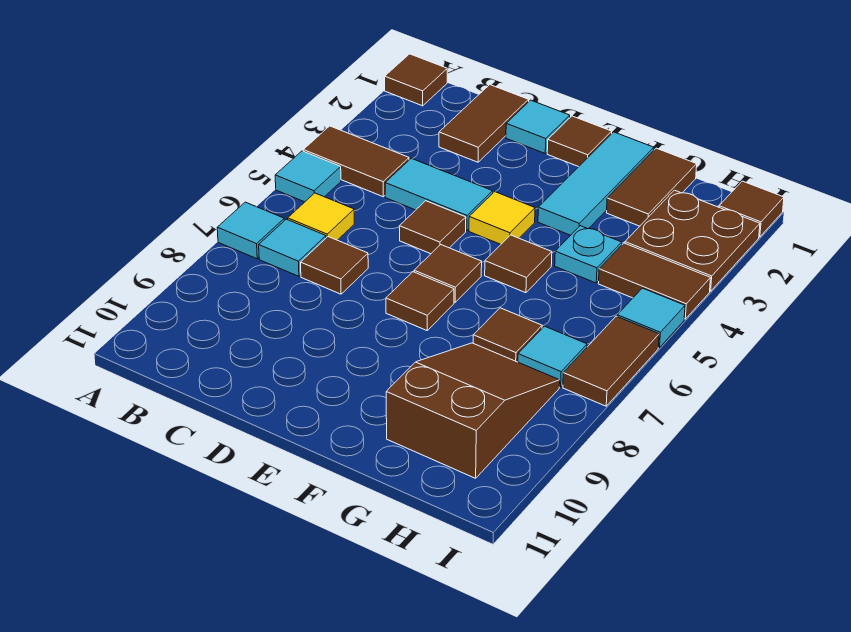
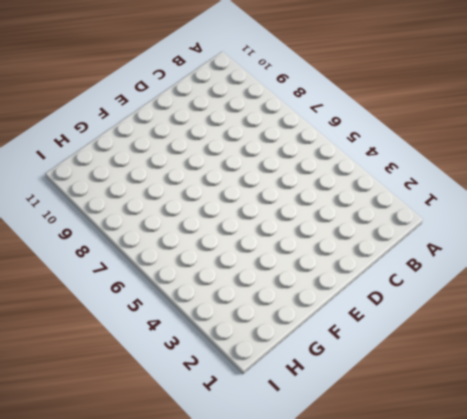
none -> brown tile A1 level 1
none -> brown tile A4:B4 level 1
none -> cyan tile A5 level 1

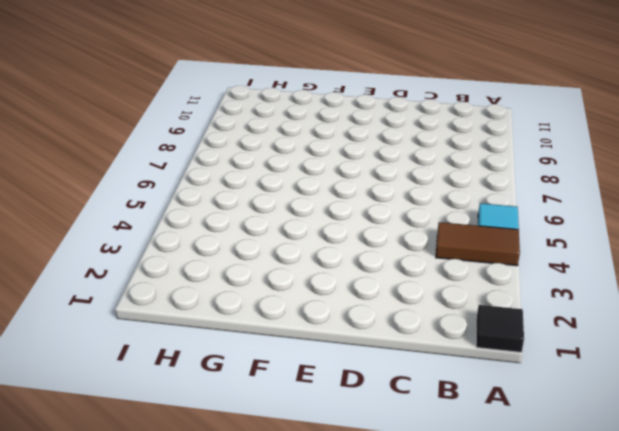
black tile A1 level 1 -> brown tile A1 level 1
none -> cyan tile A7 level 1
none -> yellow tile B6 level 1
none -> cyan tile B7 level 1

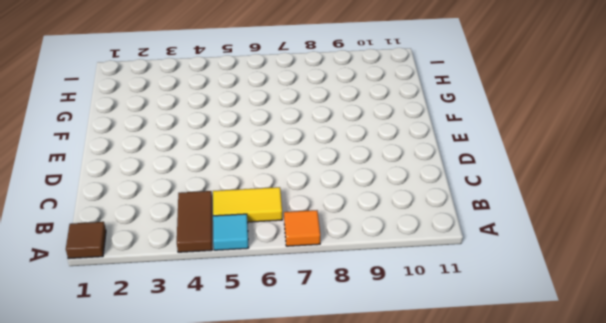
orange tile A7 level 1 -> cyan tile A7 level 1
yellow tile B5:B6 level 1 -> yellow tile B6 level 1
none -> cyan tile B7 level 1
none -> brown tile C1:C2 level 1
none -> cyan tile C4:D4 level 1

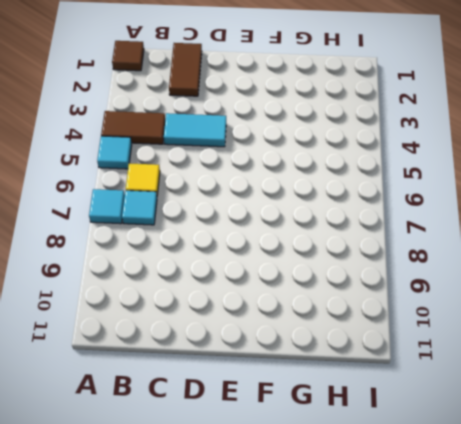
none -> brown tile C7 level 1
none -> cyan tile D1 level 1
none -> brown tile D5 level 1

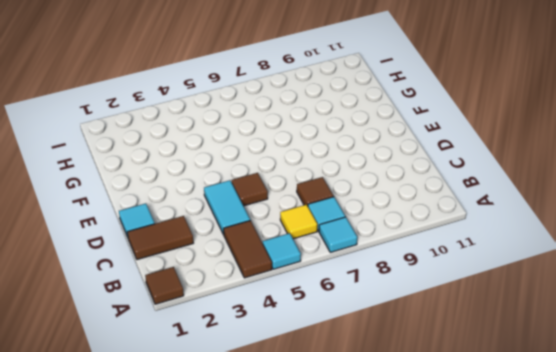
none -> brown tile E1 level 1
none -> yellow tile E4 level 1
none -> brown tile E6 level 1

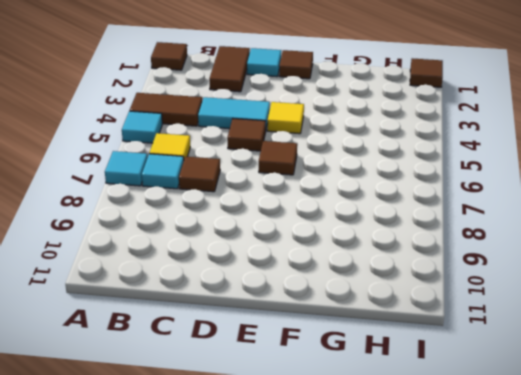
none -> brown tile E7 level 1
none -> cyan tile F1:F3 level 1
none -> brown tile F5 level 1

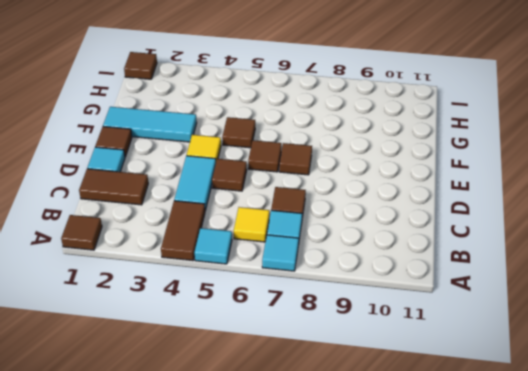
none -> brown tile G1:G2 level 1
none -> cyan plate G4 level 1
none -> brown tile G7 level 1

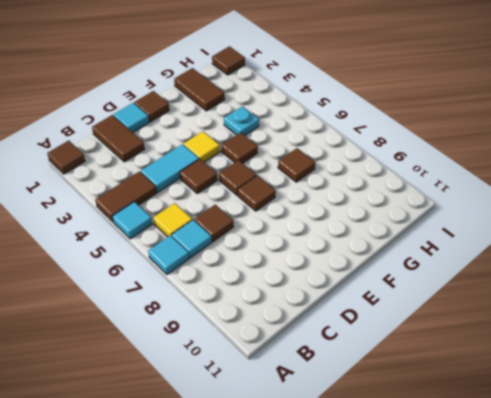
none -> cyan tile F1:F3 level 1
none -> brown slope G8:H10 level 1 top 10
none -> brown plate H2:I3 level 1

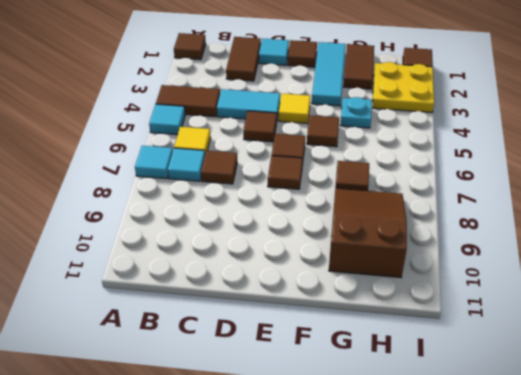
yellow plate H2:I3 level 1 -> brown plate H2:I3 level 1
none -> brown tile H4:I4 level 1
none -> cyan tile H7 level 1
none -> cyan tile I5 level 1

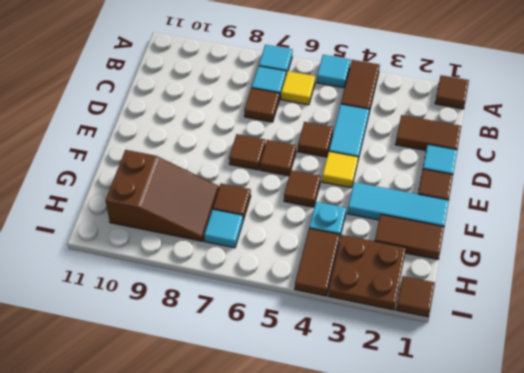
none -> cyan tile I5 level 1
none -> brown tile I6:I7 level 1

